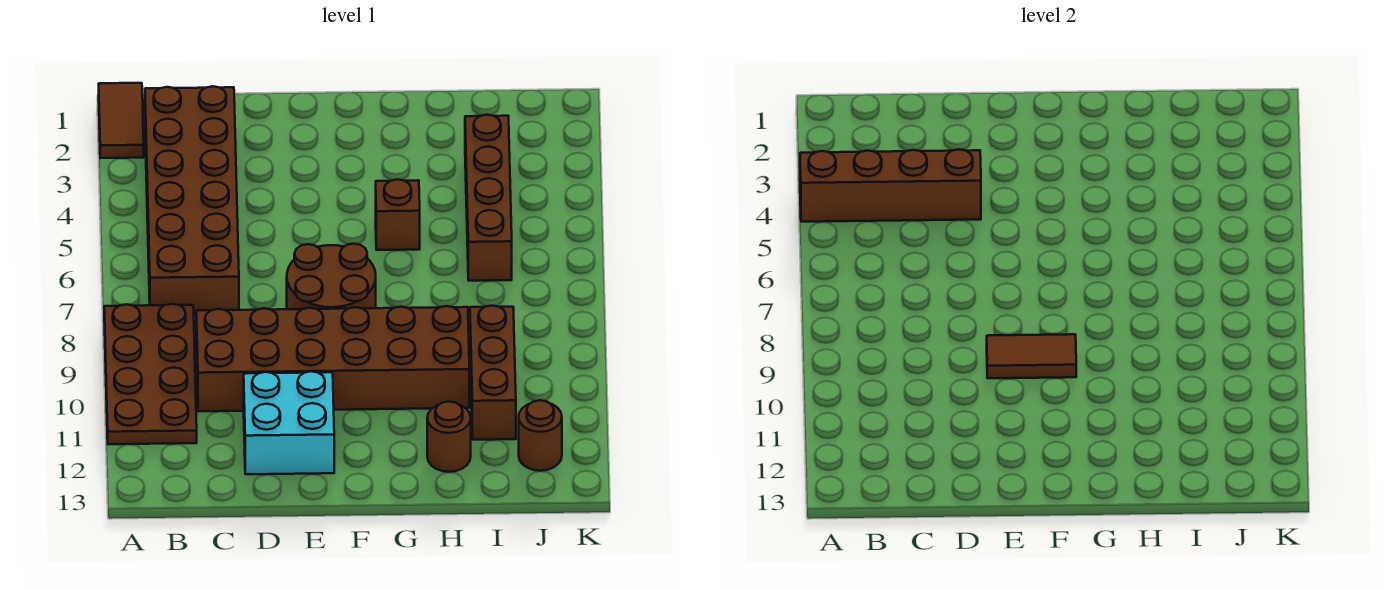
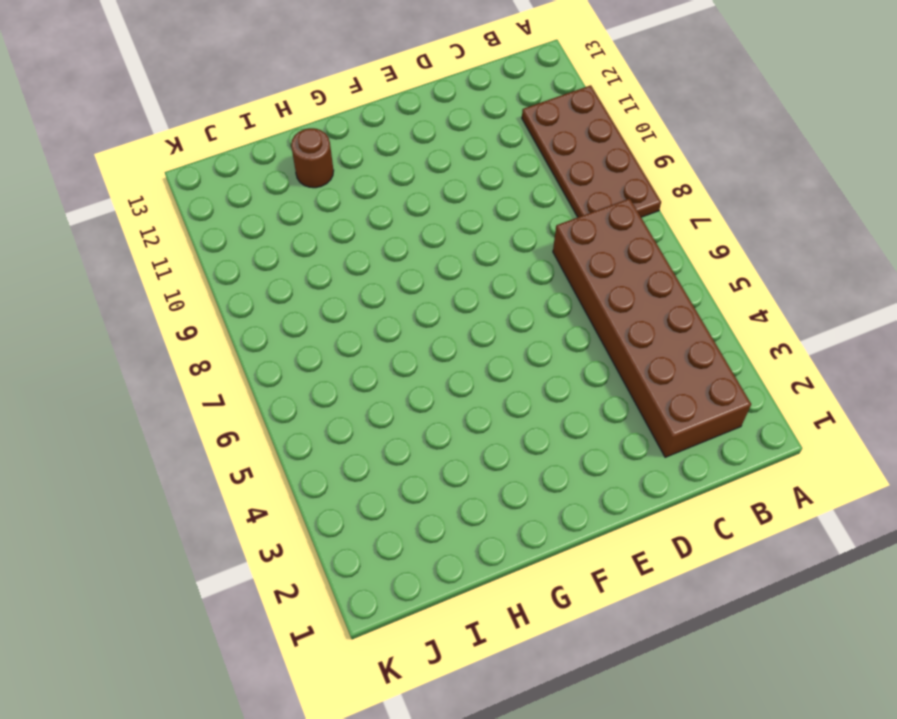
none -> brown tile A1:A2 level 1
none -> brown brick C9:H10 level 1
none -> cyan brick D11:E12 level 1

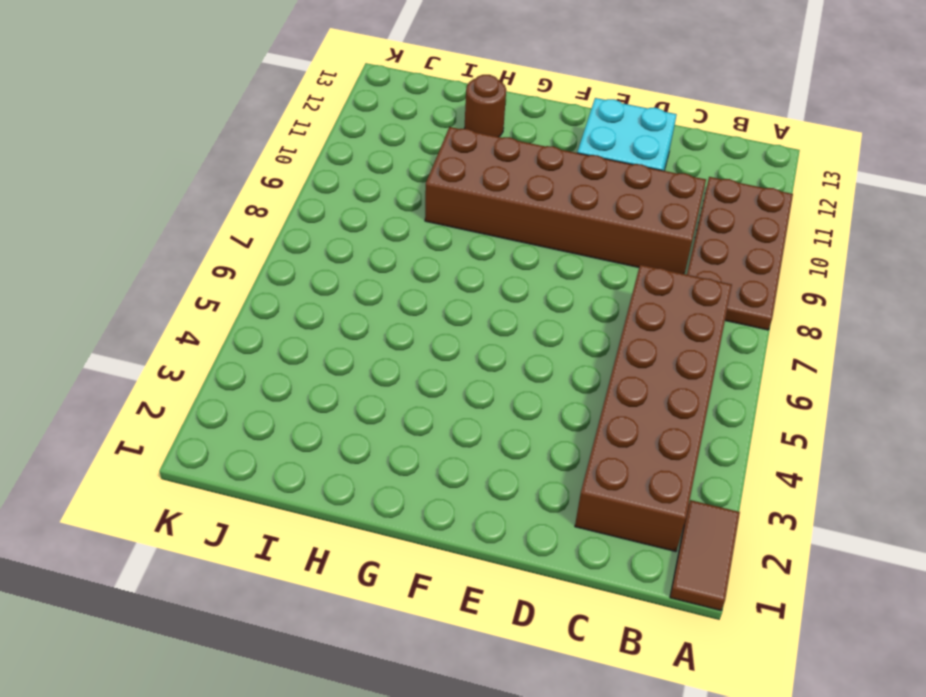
none -> brown round brick E7:F8 level 1
none -> brown brick G5 level 1
none -> brown brick I3:I6 level 1

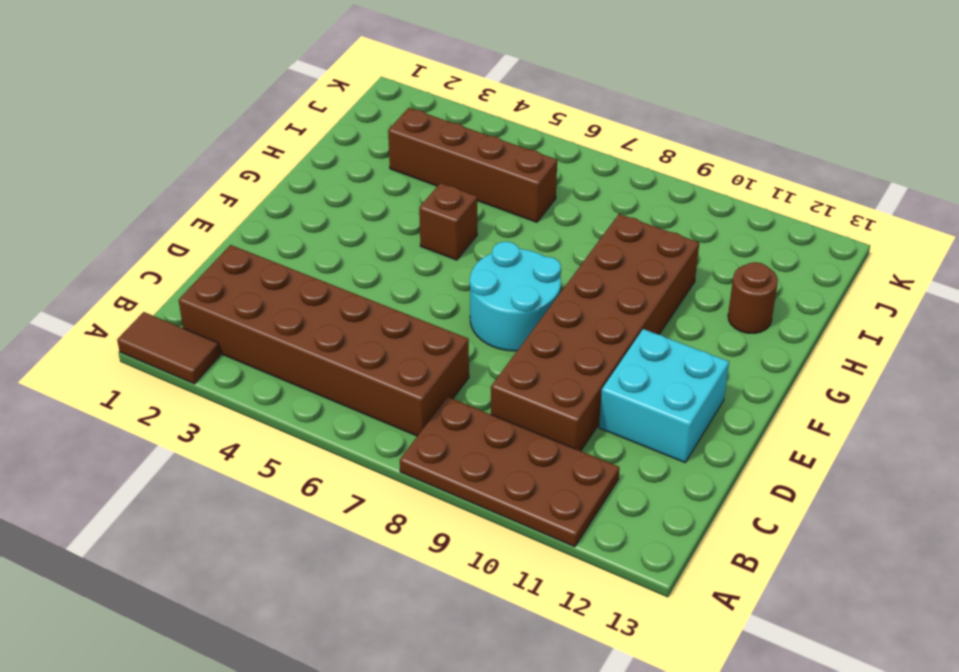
cyan round brick E7:F8 level 1 -> brown round brick E7:F8 level 1
none -> brown brick I9:I11 level 1
none -> brown round brick J12 level 1
none -> brown brick A4:D4 level 2

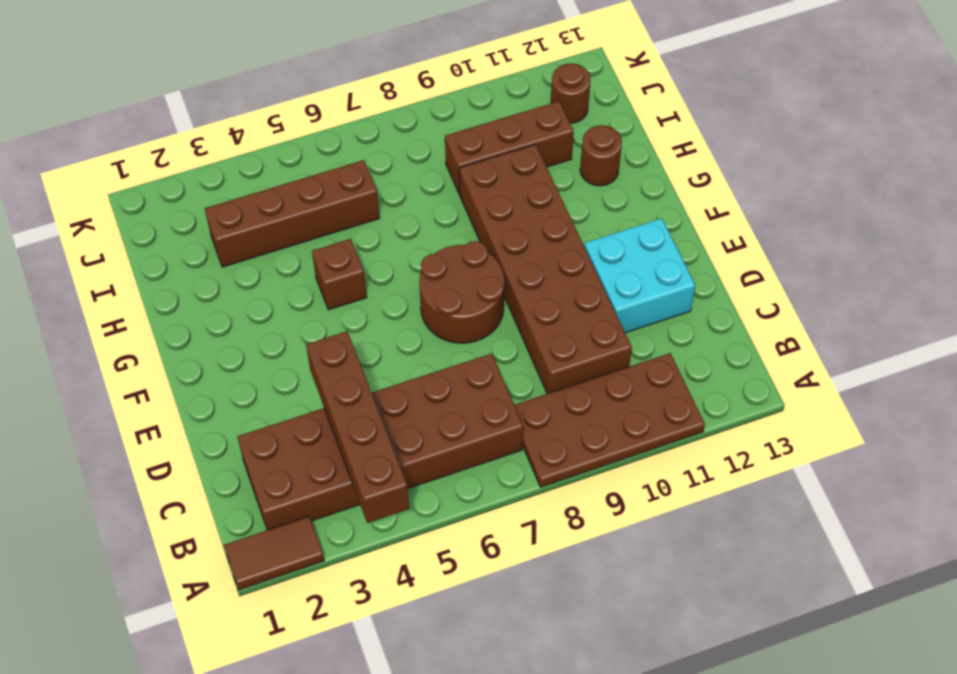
none -> brown tile E9:F9 level 2

